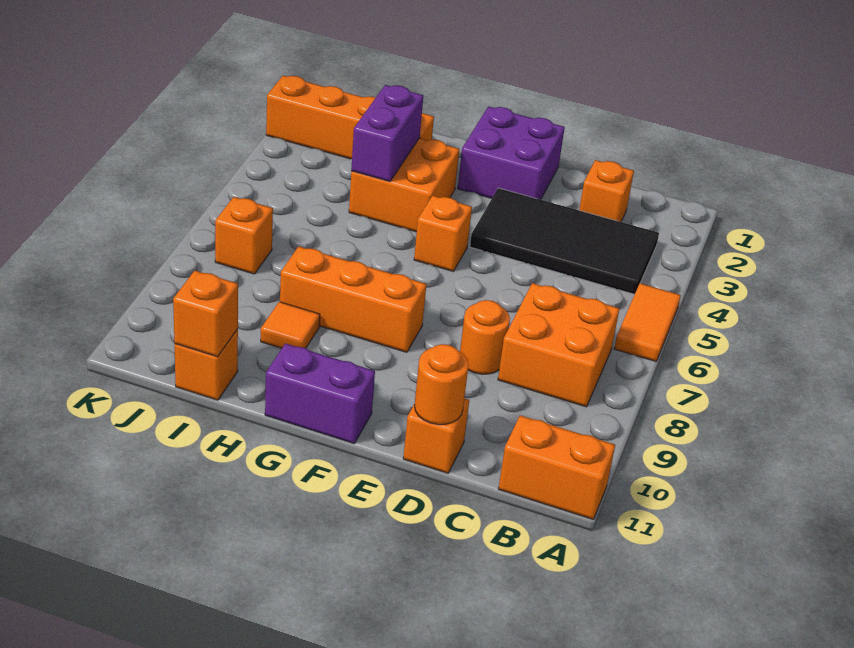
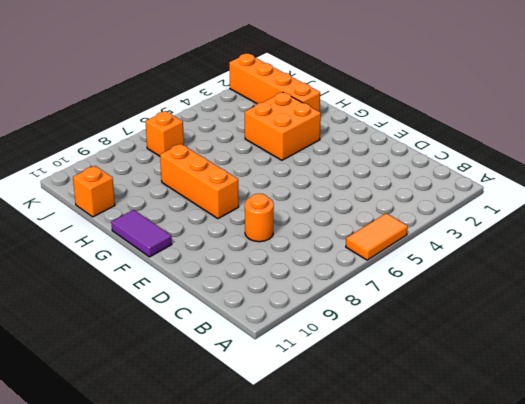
purple tile F11:G11 level 1 -> purple brick F11:G11 level 1
none -> orange brick A11:B11 level 1
none -> black tile B3:E4 level 1
none -> orange brick B7:C8 level 1

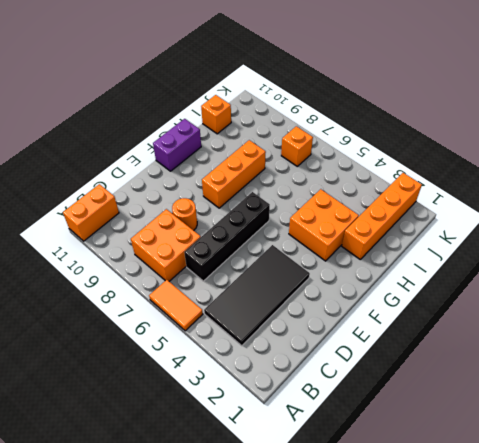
black brick C6:F6 level 1 -> none
none -> orange brick C2 level 1
none -> orange brick D11 level 1
none -> purple brick E1:F2 level 1

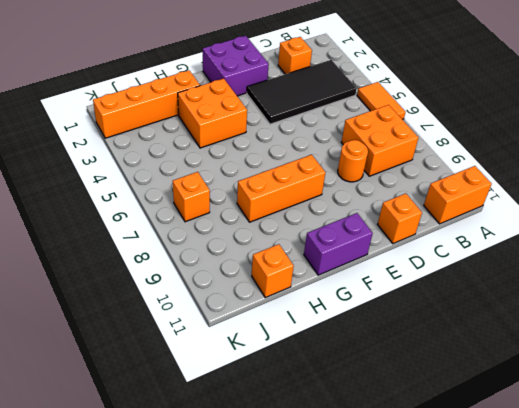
none -> orange brick F5 level 1
none -> orange tile H9 level 1
none -> orange round brick D11 level 2

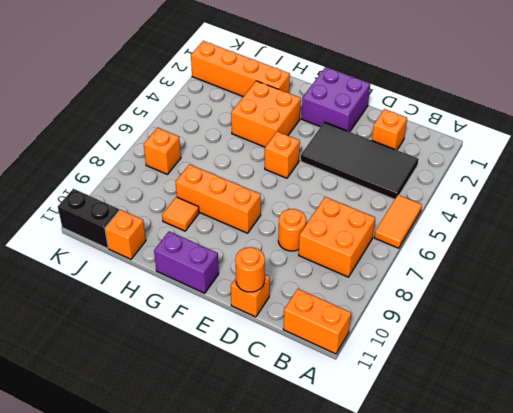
black brick J11:K11 level 1 -> none
none -> purple brick H3:H4 level 2
none -> orange brick I11 level 2

